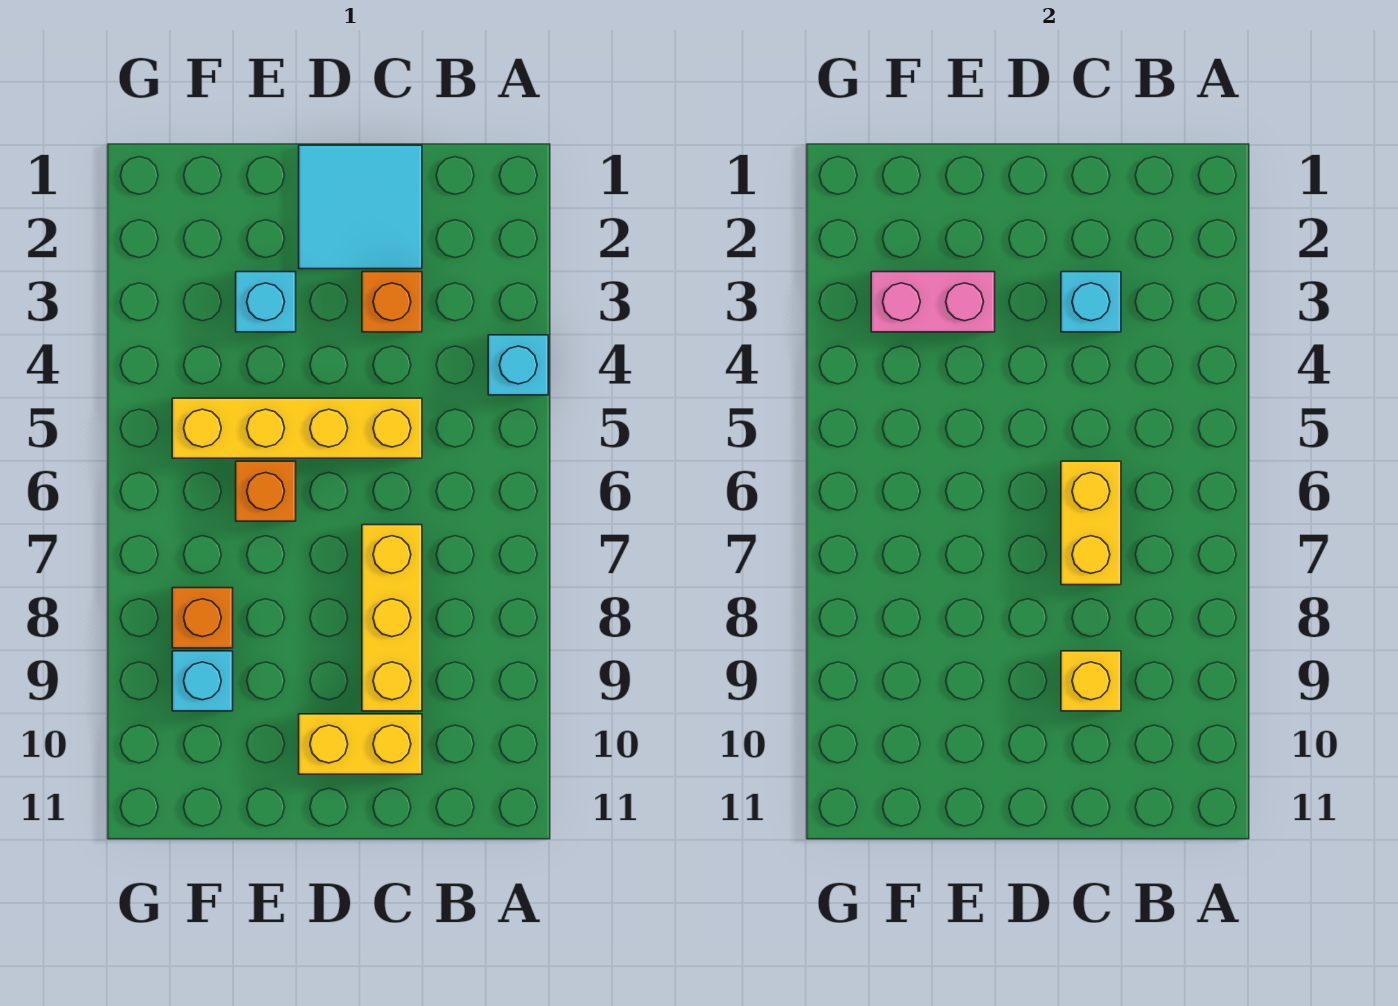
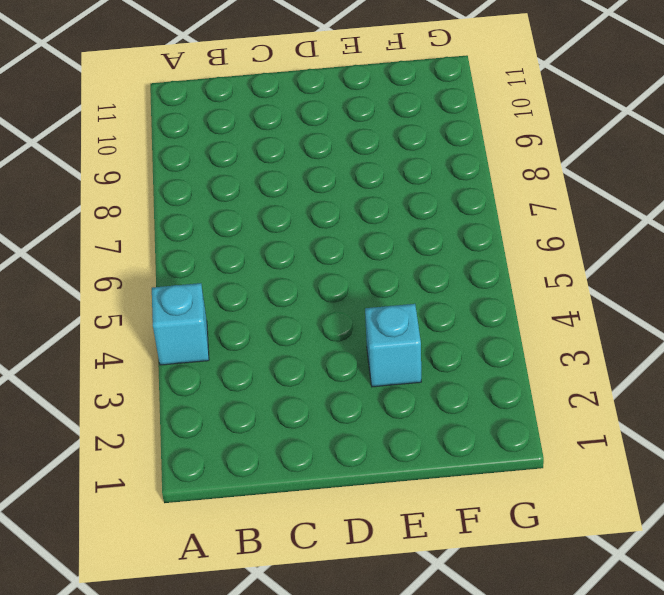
none -> cyan tile C1:D2 level 1
none -> orange brick C3 level 1
none -> yellow brick C5:F5 level 1

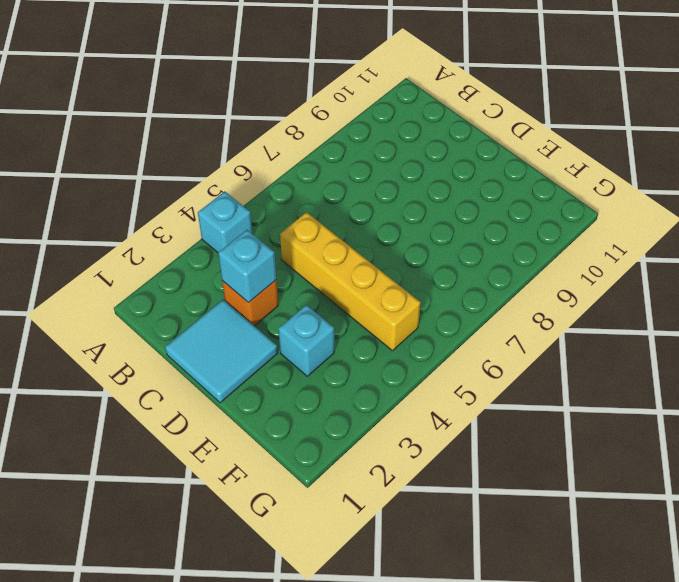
none -> yellow brick C7:C9 level 1
none -> yellow brick C10:D10 level 1
none -> orange brick E6 level 1

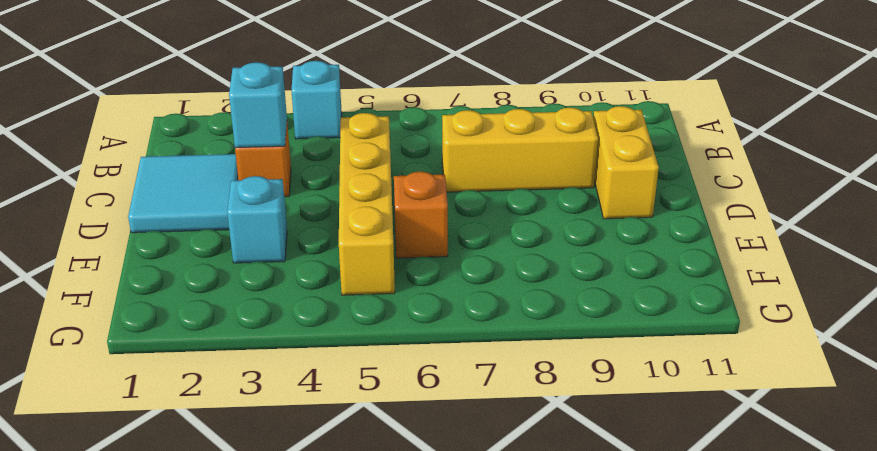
none -> orange brick F8 level 1
none -> cyan brick F9 level 1
none -> yellow brick C6:C7 level 2

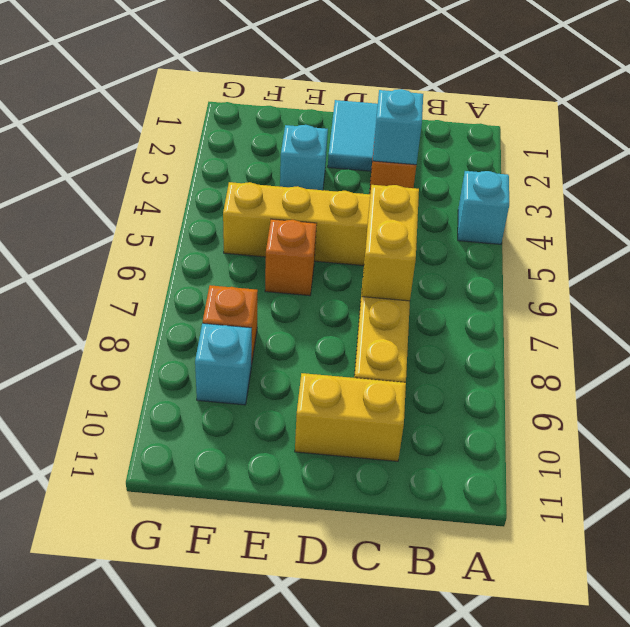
none -> yellow brick C9 level 2
none -> pink brick E3:F3 level 2

